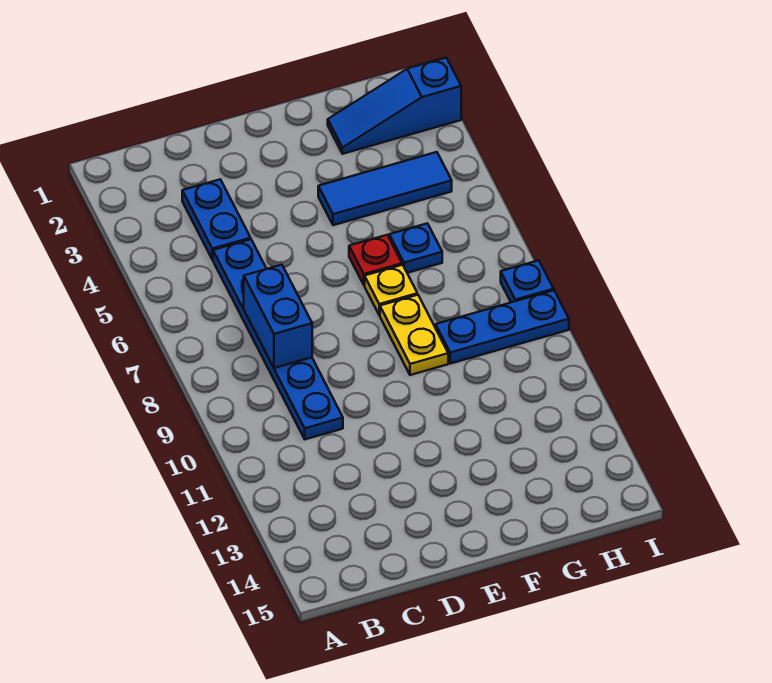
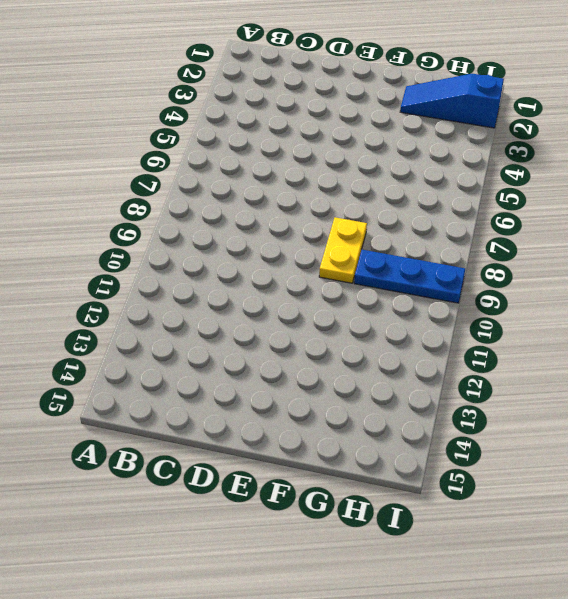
none -> blue plate C3:C4 level 1
none -> blue plate C5:C10 level 1

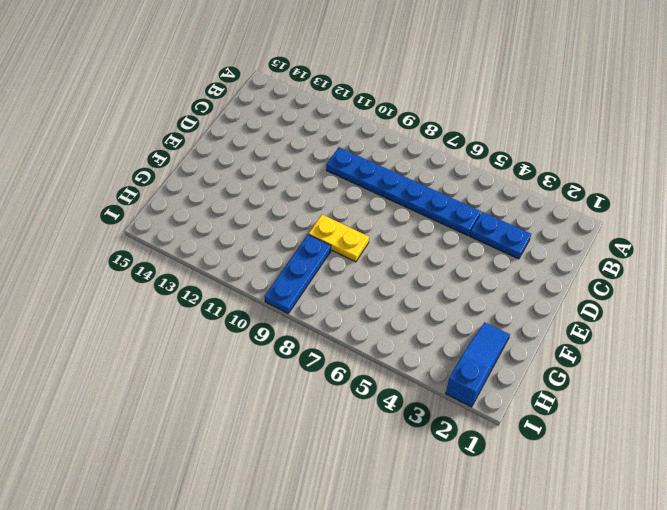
none -> blue tile F4:H4 level 1
none -> red plate F6 level 1

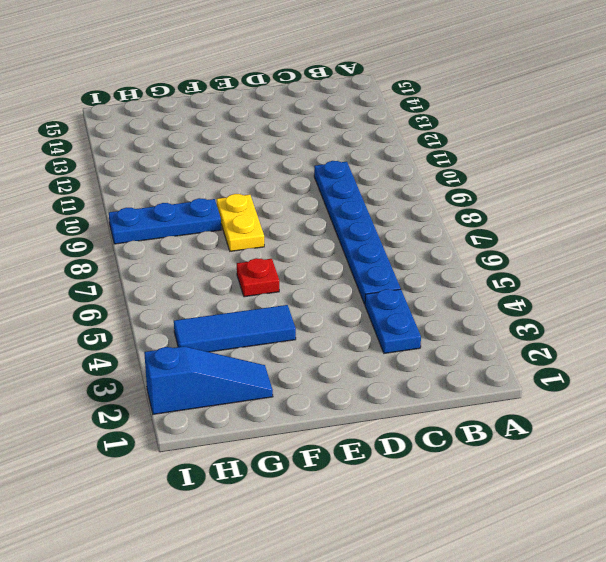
none -> yellow plate F7 level 1
none -> blue plate G6 level 1

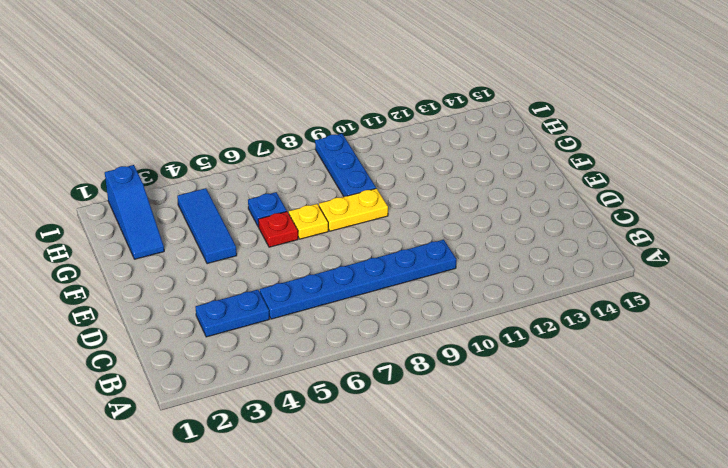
none -> blue plate I8 level 1
none -> blue brick C7:C8 level 2

